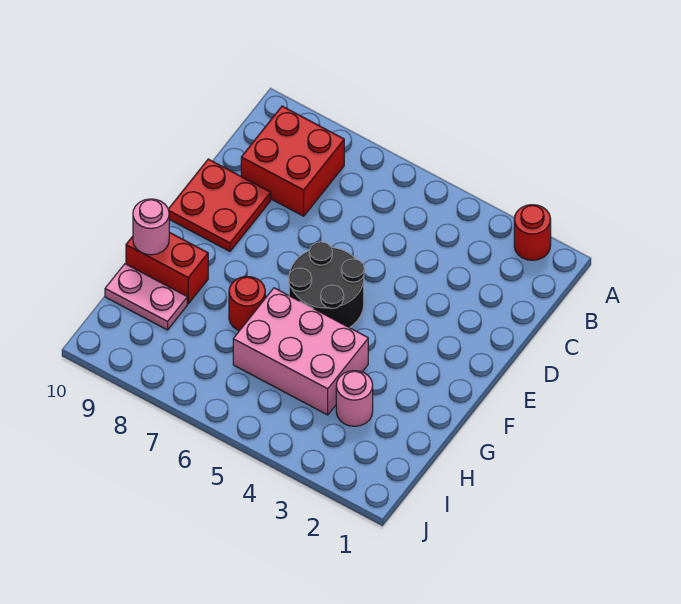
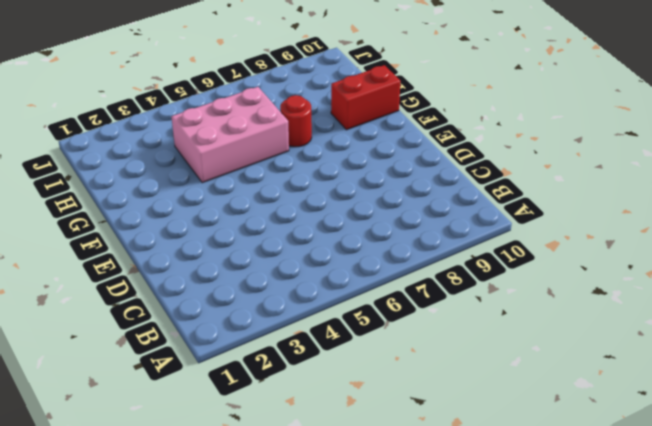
none -> red round brick A2 level 1
none -> red brick B8:C9 level 1

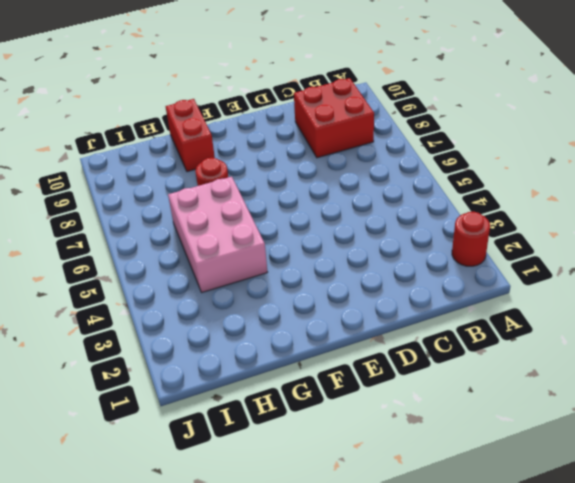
none -> red plate D9:E10 level 1
none -> black round brick E5:F6 level 1

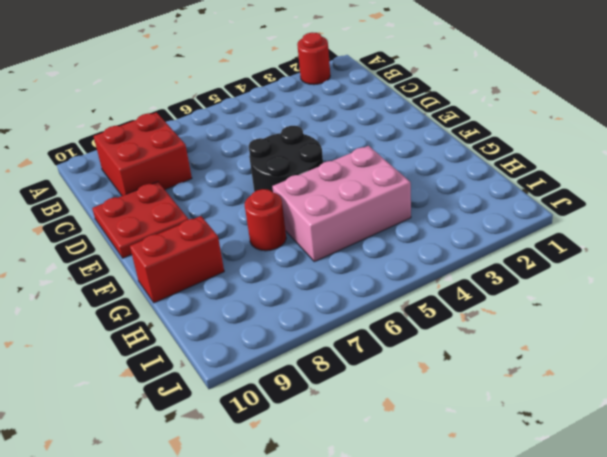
none -> pink round brick H3 level 1
none -> pink plate H9:H10 level 1

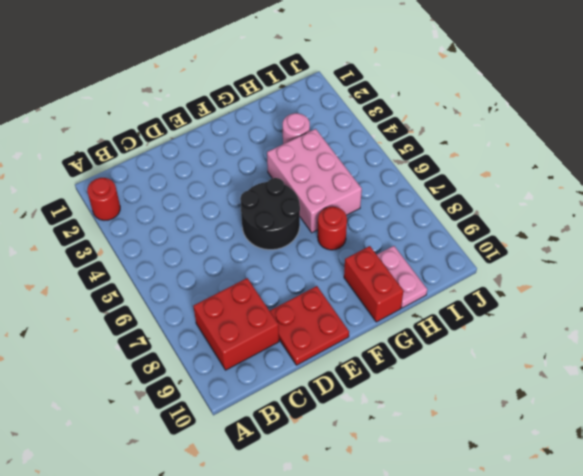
none -> pink round brick G10 level 2

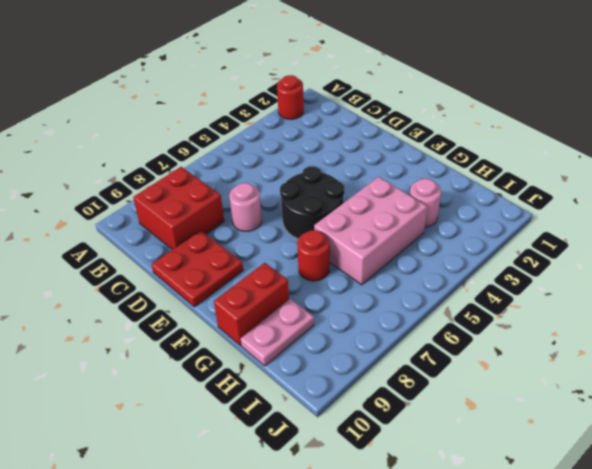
pink round brick D7 level 1 -> pink round brick G10 level 2

